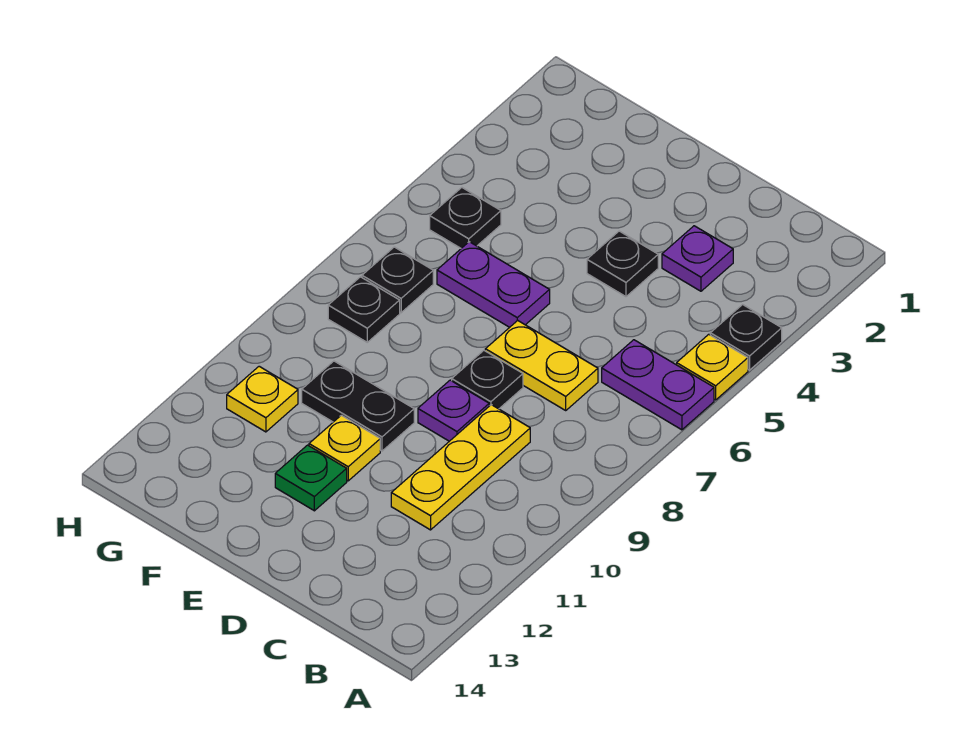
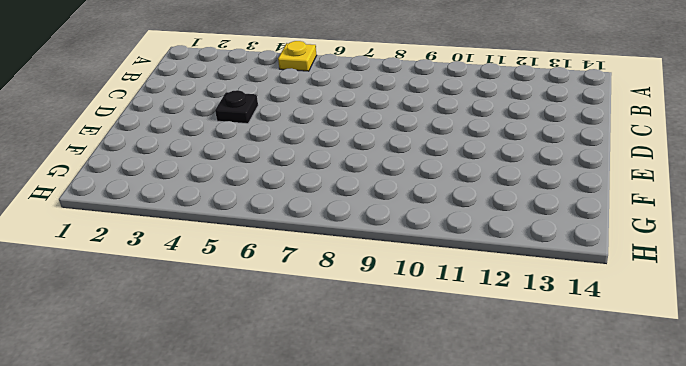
none -> black plate A4 level 1
none -> purple plate A6:B6 level 1
none -> purple plate C3 level 1

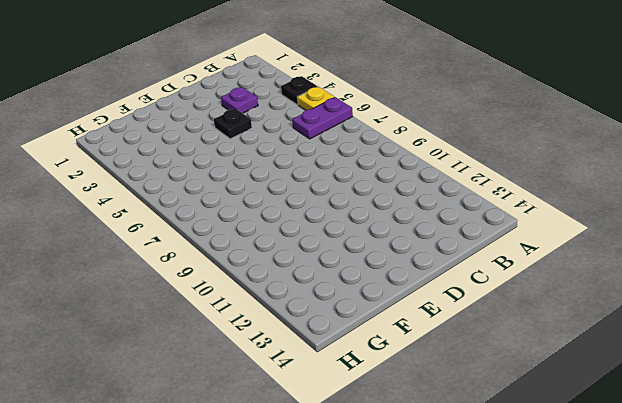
none -> yellow plate C7:D7 level 1
none -> yellow plate C9:C11 level 1
none -> black plate D8 level 1

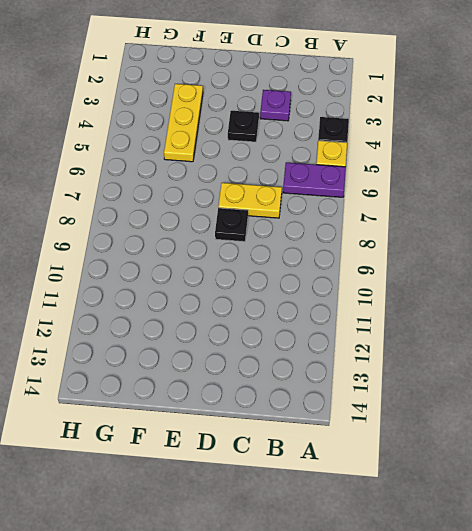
yellow plate F3:F5 level 1 -> yellow plate C9:C11 level 1
none -> purple plate D9 level 1
none -> purple plate E6:F6 level 1
none -> black plate E10:F10 level 1

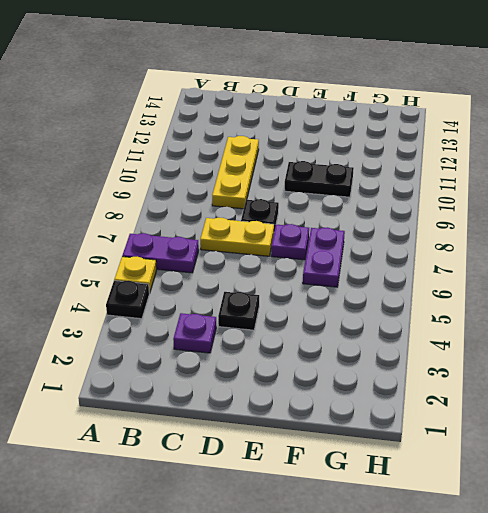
purple plate E7 level 1 -> purple plate D9 level 1
purple plate F6:F7 level 1 -> purple plate E6:F6 level 1
none -> yellow plate E11 level 1
none -> green plate E12 level 1
none -> black plate G5 level 1

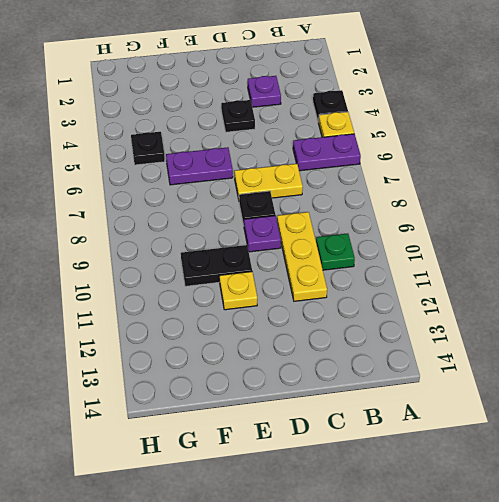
green plate B10 level 1 -> green plate E12 level 1
none -> black plate G7 level 1
none -> black plate G8 level 1
none -> yellow plate G11 level 1

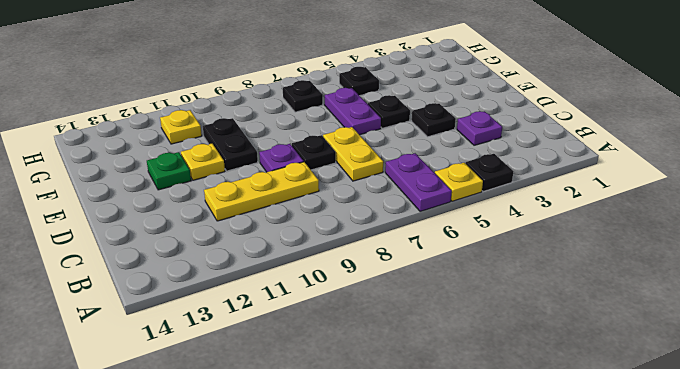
black plate E5 level 1 -> black plate G8 level 1

